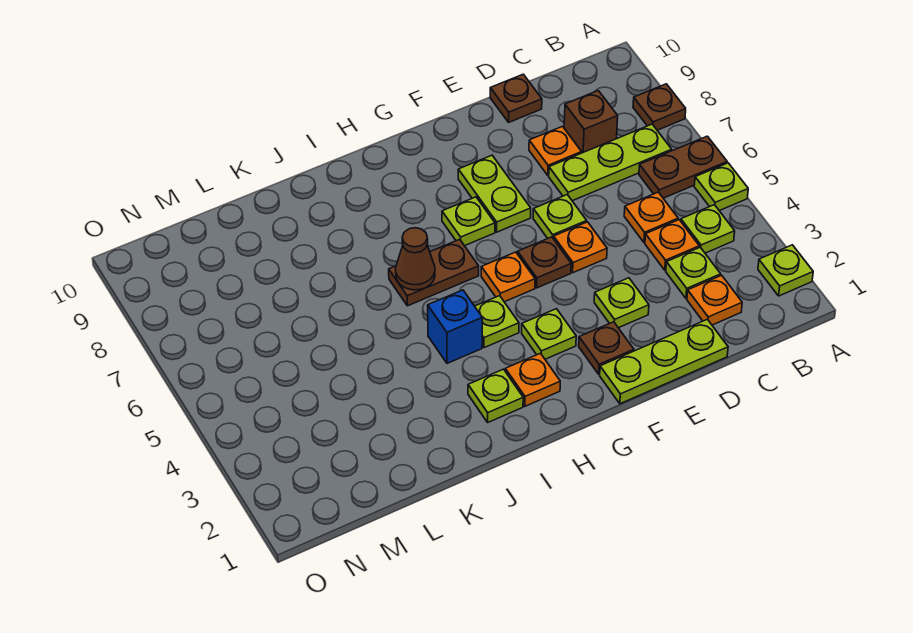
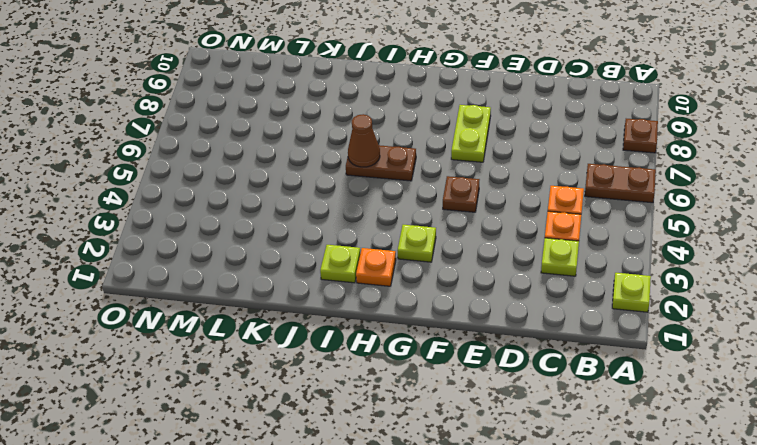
none -> lime plate A5 level 1
none -> lime plate B4 level 1
none -> lime plate B7:D7 level 1

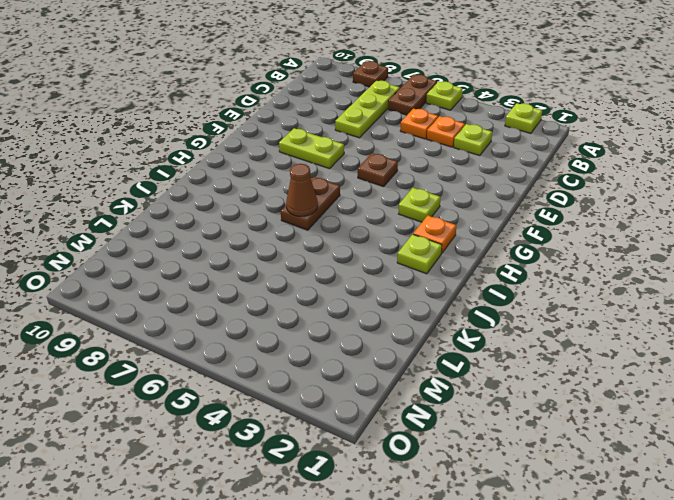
none -> lime plate B4 level 1
none -> orange plate C2 level 1
none -> brown brick C8 level 1

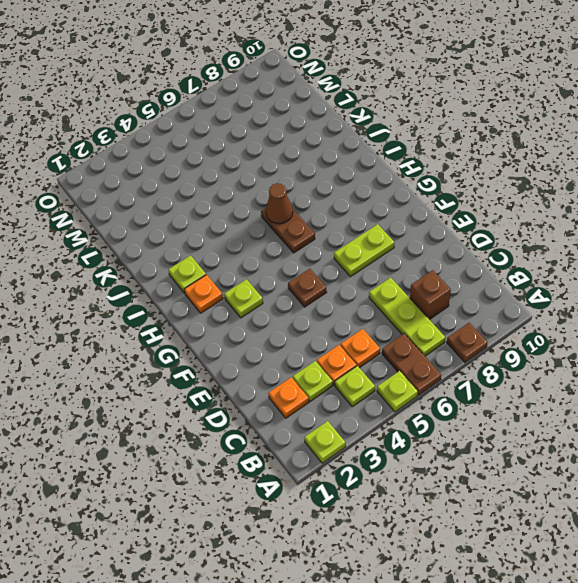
none -> lime plate D1:F1 level 1
none -> orange plate D8 level 1
none -> brown plate D10 level 1

